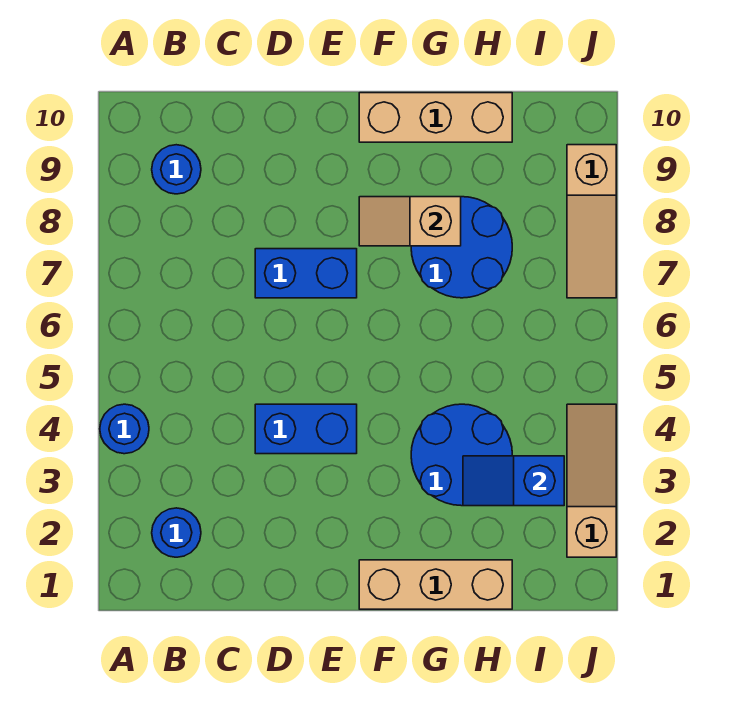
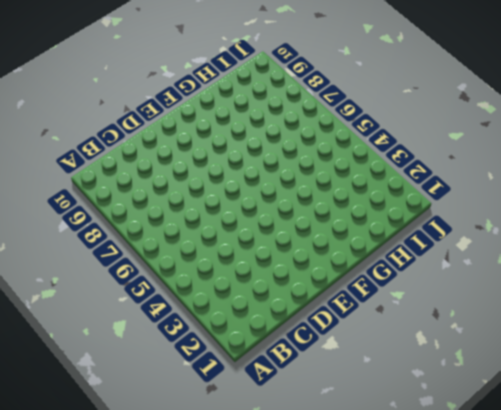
none -> blue round brick A4 level 1
none -> blue round brick B2 level 1
none -> blue round brick B9 level 1

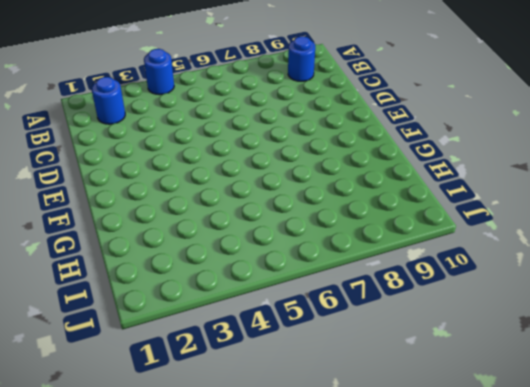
none -> blue brick D4:E4 level 1
none -> blue brick D7:E7 level 1
none -> tan brick F1:H1 level 1

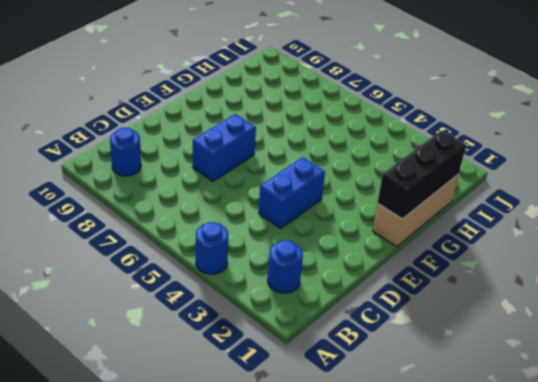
black brick F1:H1 level 2 -> none
none -> tan brick F10:H10 level 1
none -> blue round brick G3:H4 level 1
none -> blue round brick G7:H8 level 1

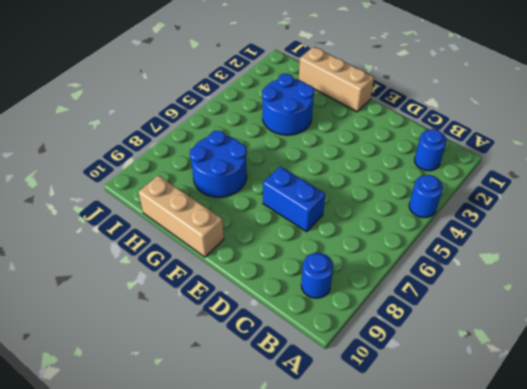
none -> blue brick D4:E4 level 1
none -> tan slope J2:J4 level 1 top 2
none -> tan slope J7:J9 level 1 top 9

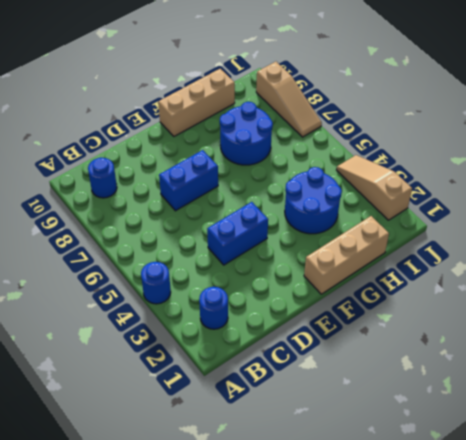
none -> tan slope F8:G8 level 2 top G
none -> blue slope H3:I3 level 2 top I

